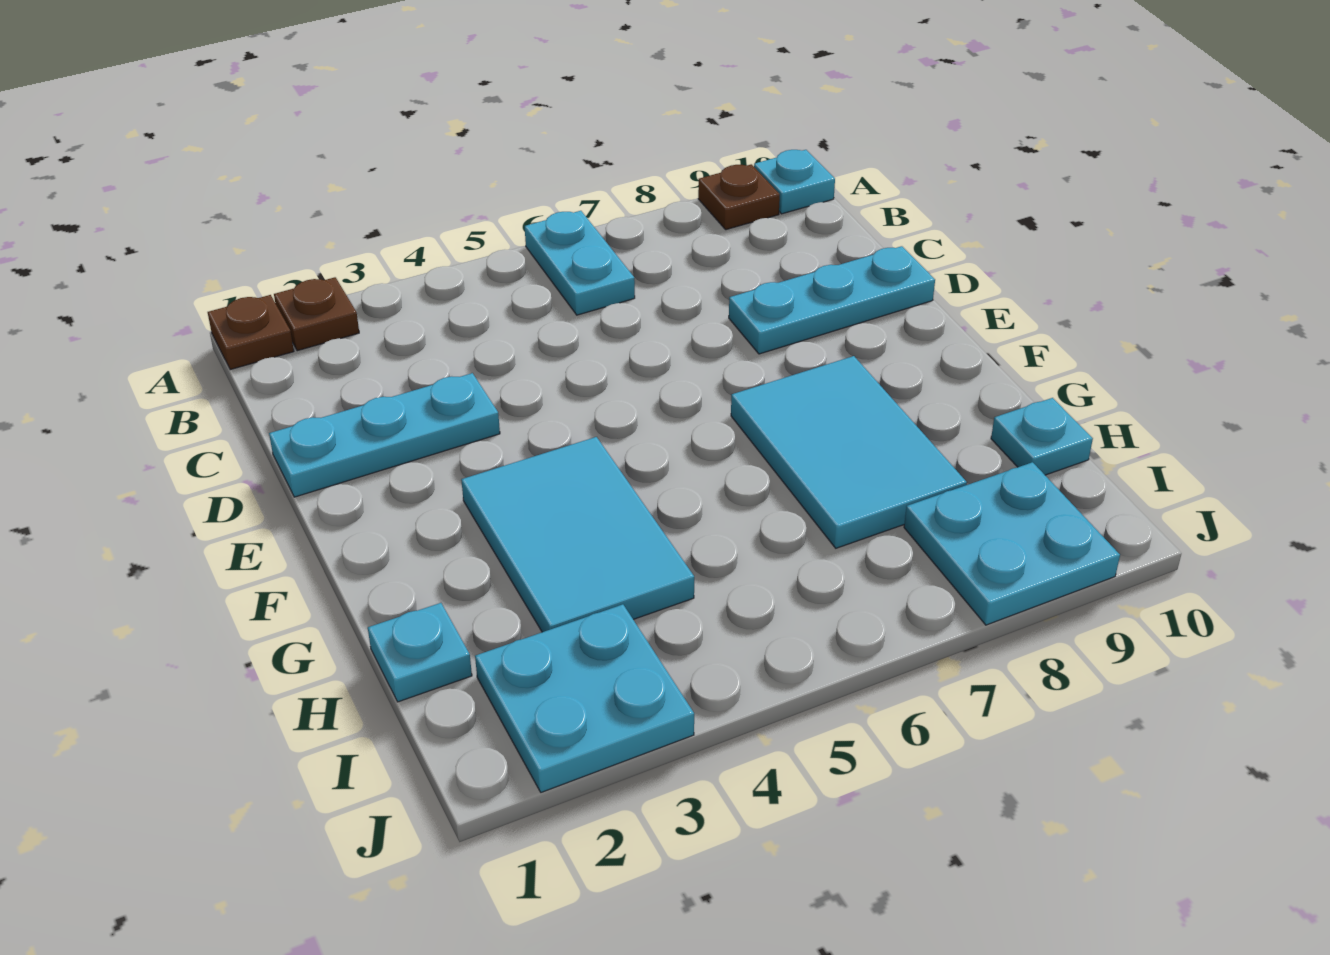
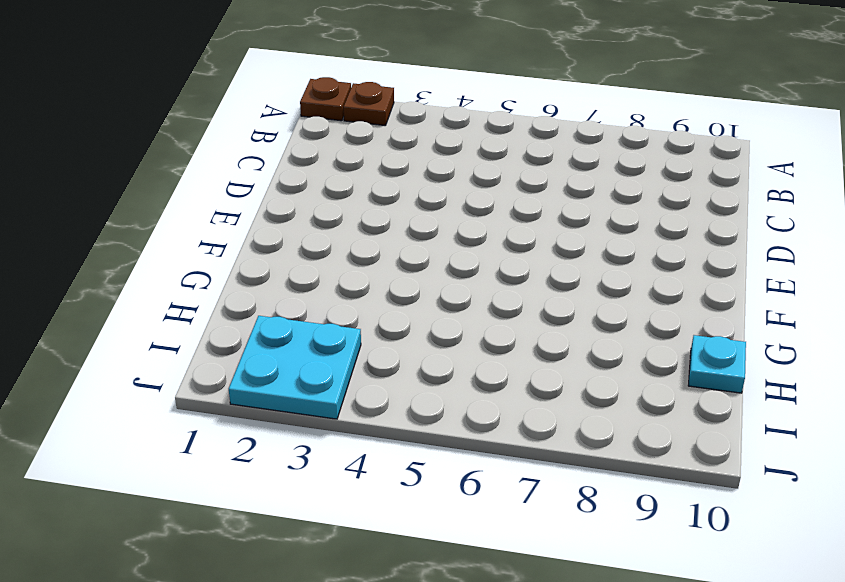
none -> cyan plate A6:B6 level 1
none -> brown plate A9 level 1
none -> cyan plate A10 level 1

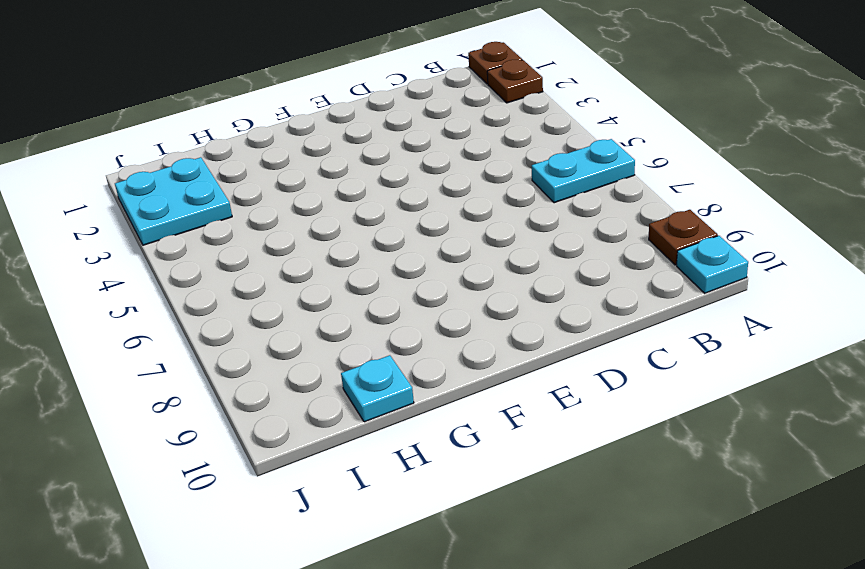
none -> cyan plate D1:D3 level 1
none -> cyan plate D8:D10 level 1
none -> cyan tile F3:H4 level 1

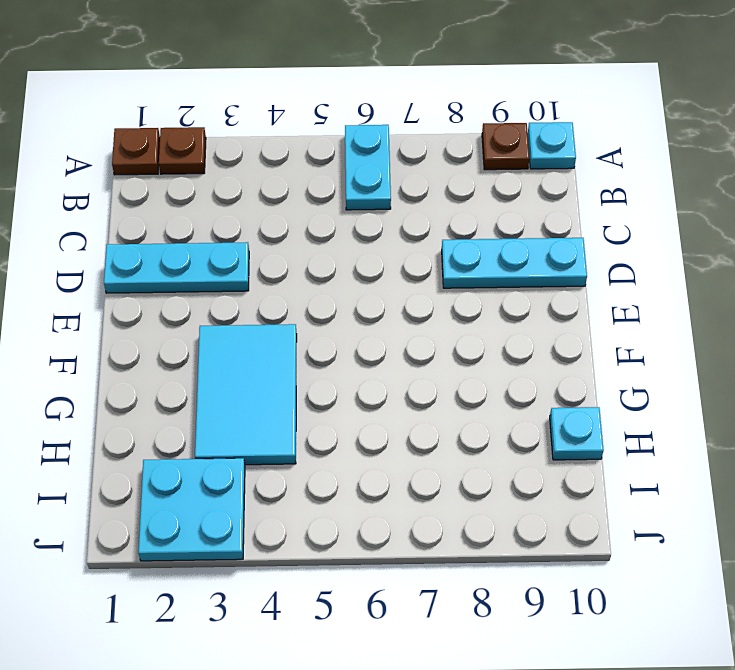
none -> cyan tile F7:H8 level 1
none -> cyan plate H1 level 1
none -> cyan plate I8:J9 level 1

